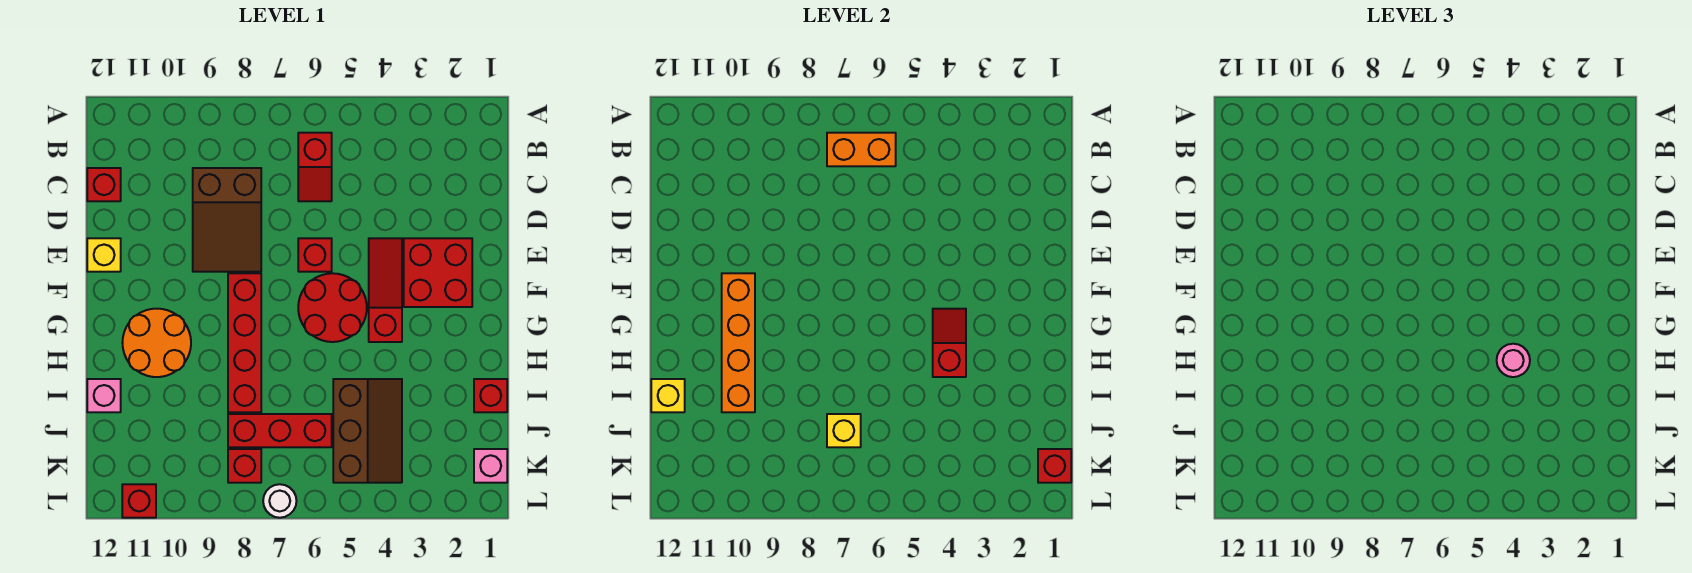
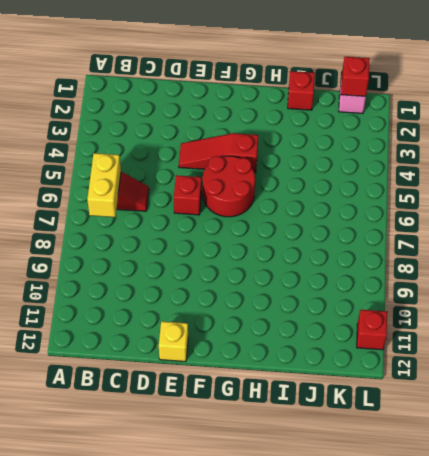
yellow brick B6:B7 level 2 -> orange brick B6:B7 level 2
none -> brown slope C8:E9 level 1 top C
none -> red brick C12 level 1
none -> red brick E2:F3 level 1

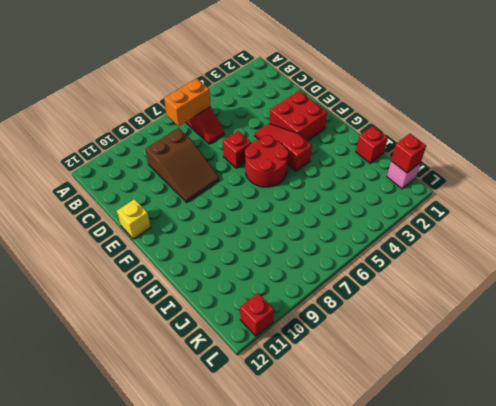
none -> red brick C12 level 1
none -> red brick F8:I8 level 1
none -> orange round brick G10:H11 level 1

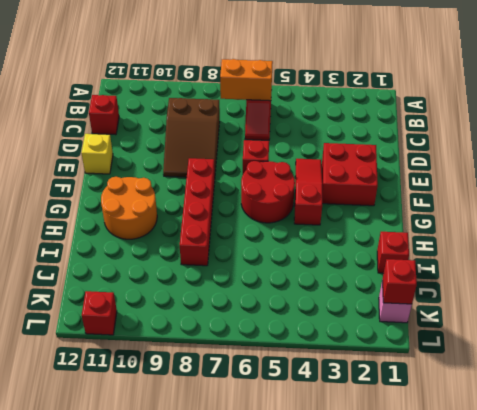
none -> brown slope I4:K5 level 1 top 5
none -> pink brick I12 level 1
none -> red brick J6:J8 level 1

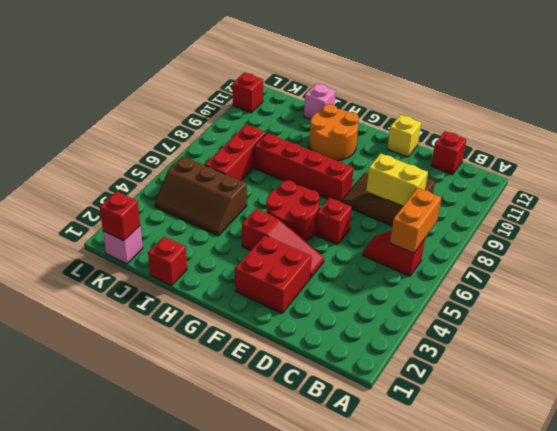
yellow brick C8:D8 level 2 -> none
none -> red brick K8 level 1
none -> white round brick L7 level 1
none -> orange brick F10:I10 level 2

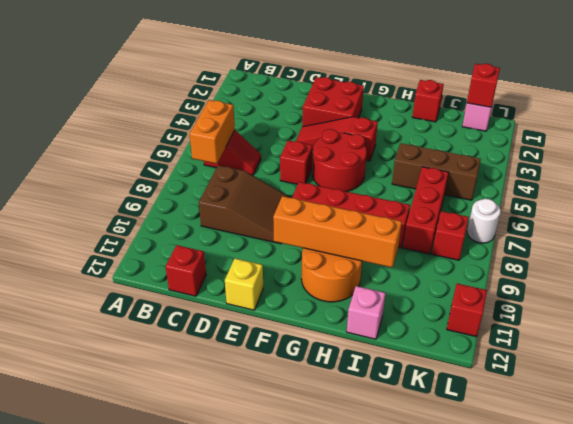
none -> red slope G4:H4 level 2 top H
none -> yellow brick I12 level 2
none -> yellow brick J7 level 2

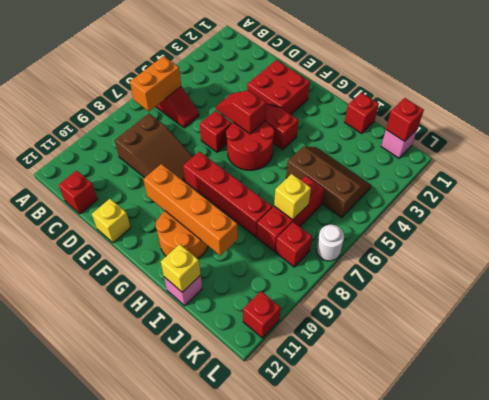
red slope E5:F5 level 2 top F -> red slope G4:H4 level 2 top H
none -> pink round brick H4 level 3

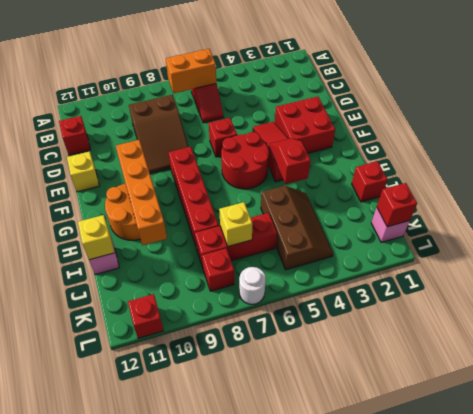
none -> pink round brick H4 level 3

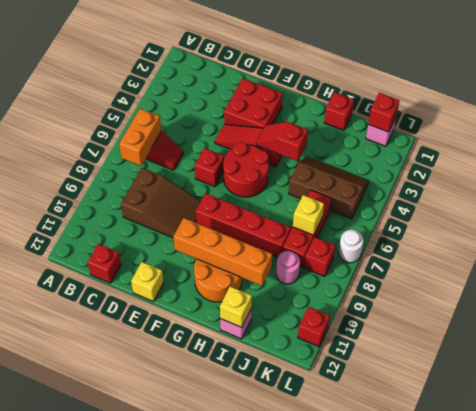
pink round brick J9 level 1 -> pink round brick H4 level 3

